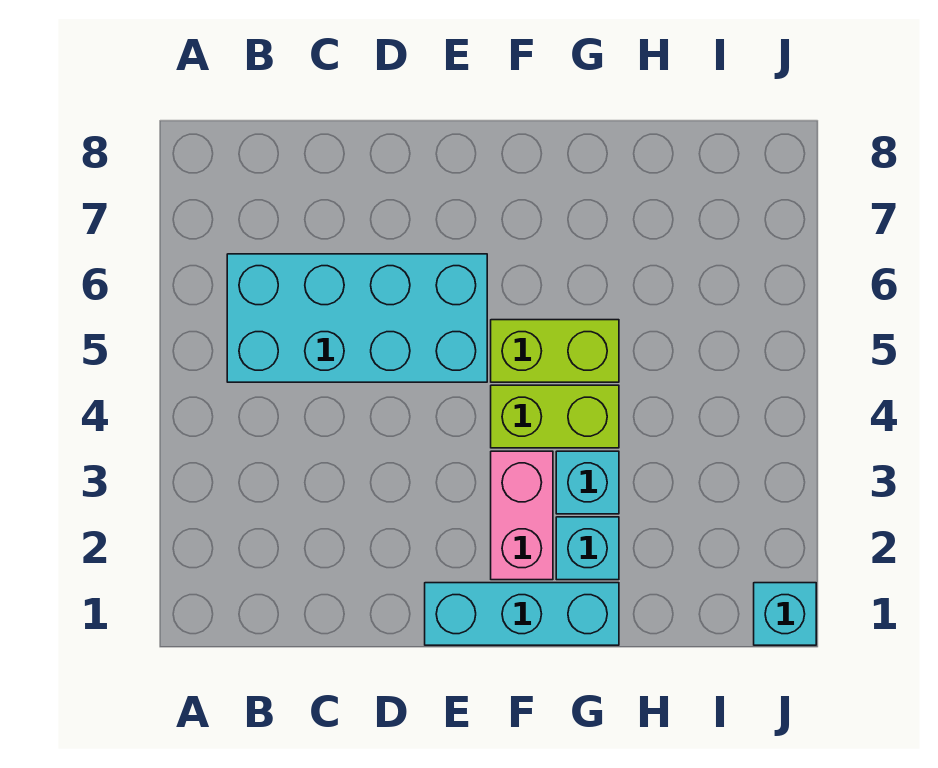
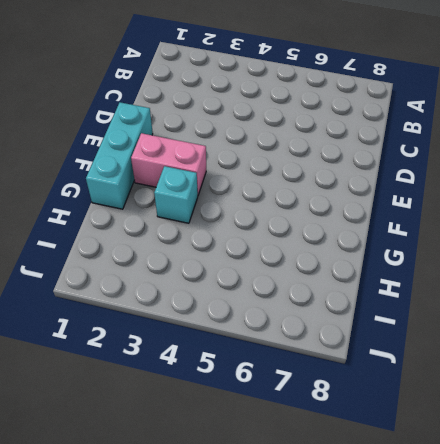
none -> cyan brick B5:E6 level 1
none -> lime brick F4:G4 level 1

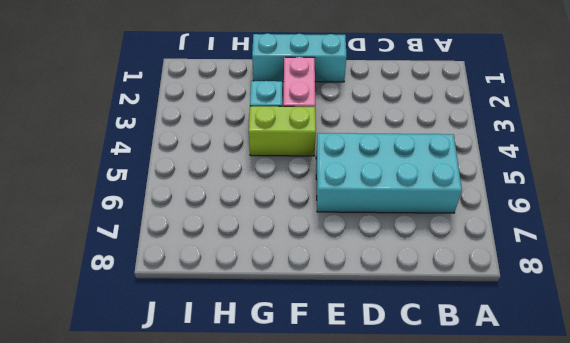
none -> lime brick F5:G5 level 1
none -> cyan brick G2 level 1

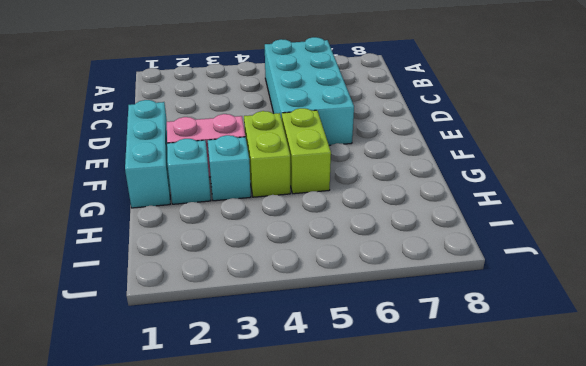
none -> cyan brick J1 level 1

